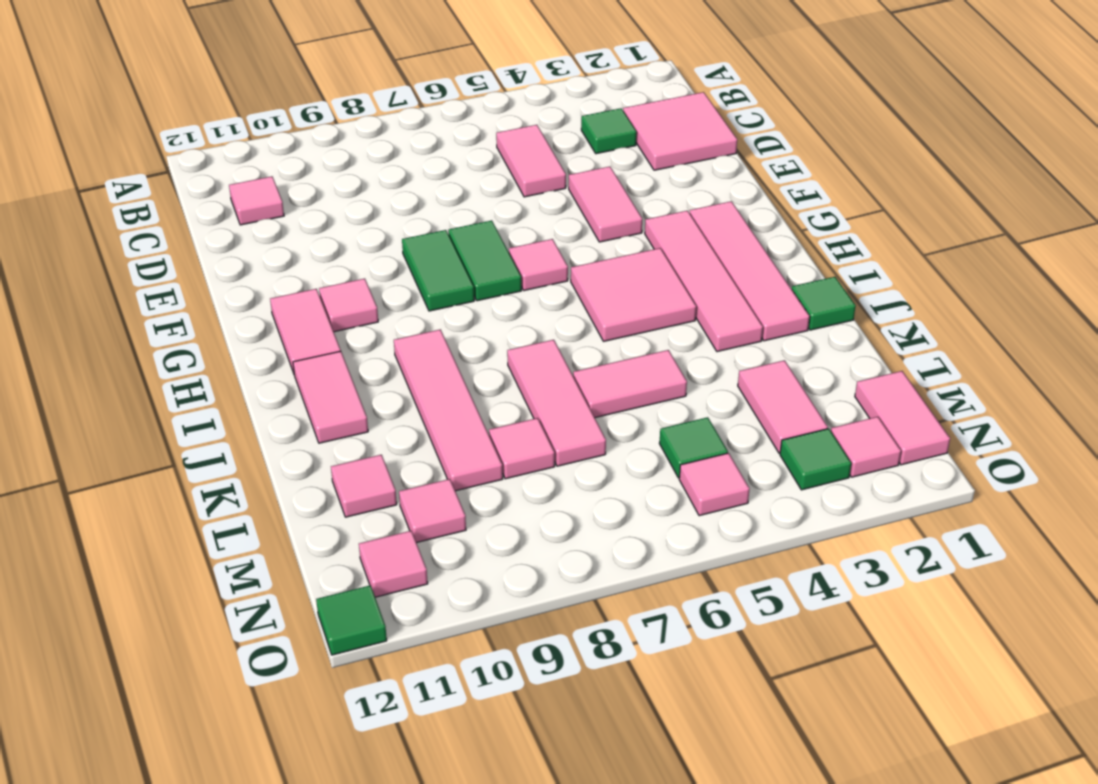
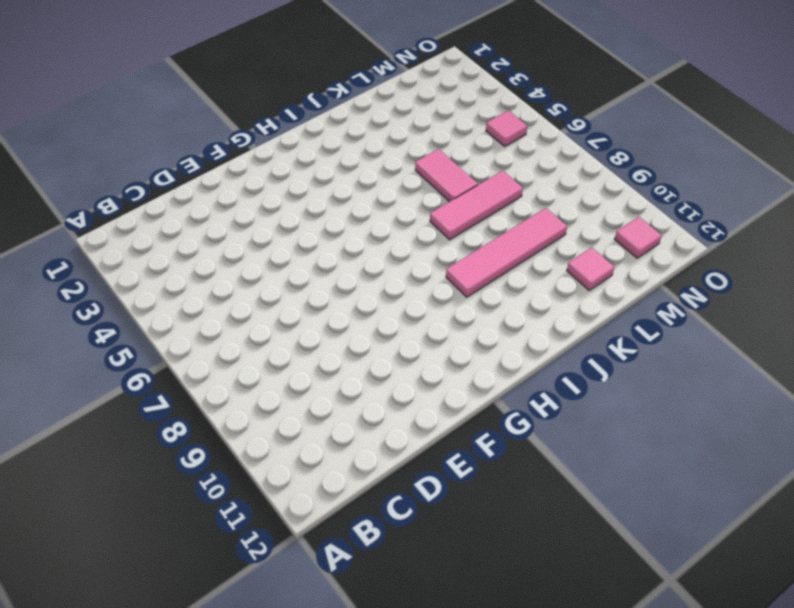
none -> pink tile C1:D2 level 1
none -> green tile C3 level 1
none -> pink tile C5:D5 level 1

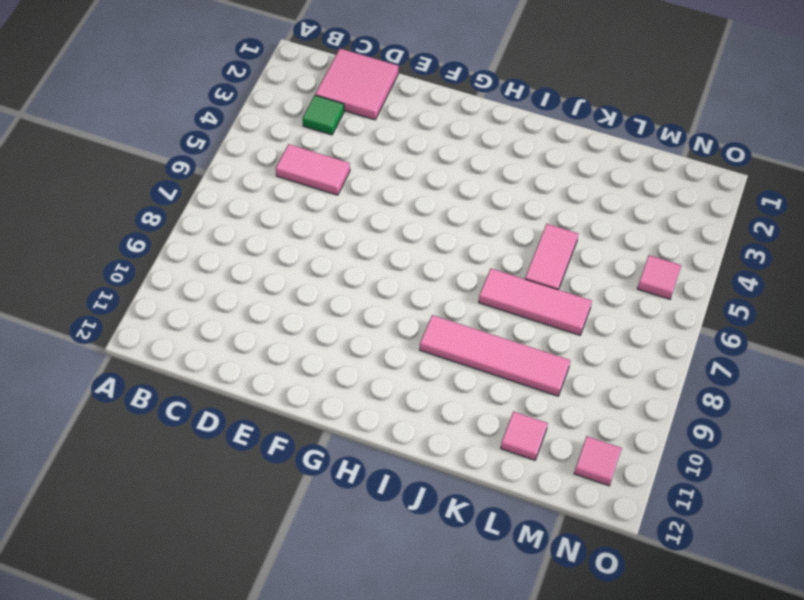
none -> pink tile C11 level 1
none -> pink tile E4:F4 level 1
none -> green tile F7:G7 level 1

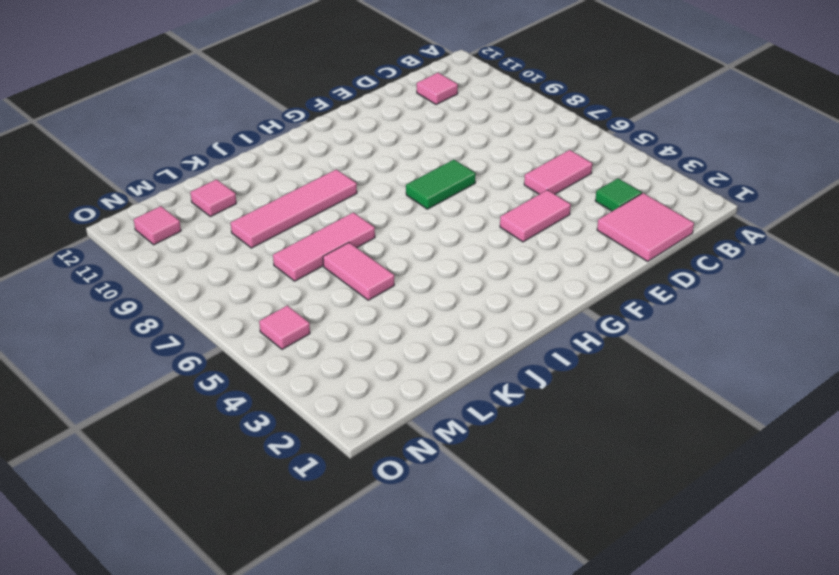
none -> green tile F8:G8 level 1
none -> pink tile G2:J2 level 1
none -> pink tile G3:J3 level 1

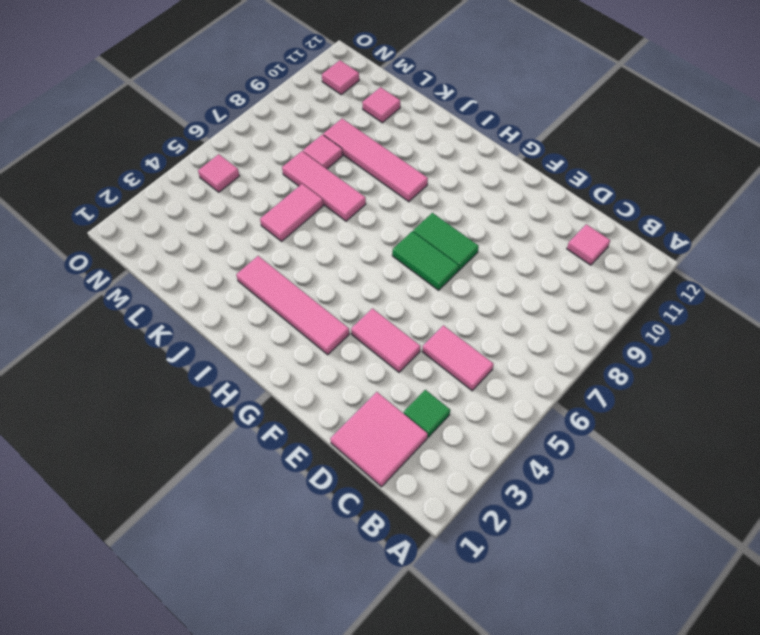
none -> pink tile G2:J2 level 1
none -> pink tile G6 level 1
none -> pink tile G10 level 1

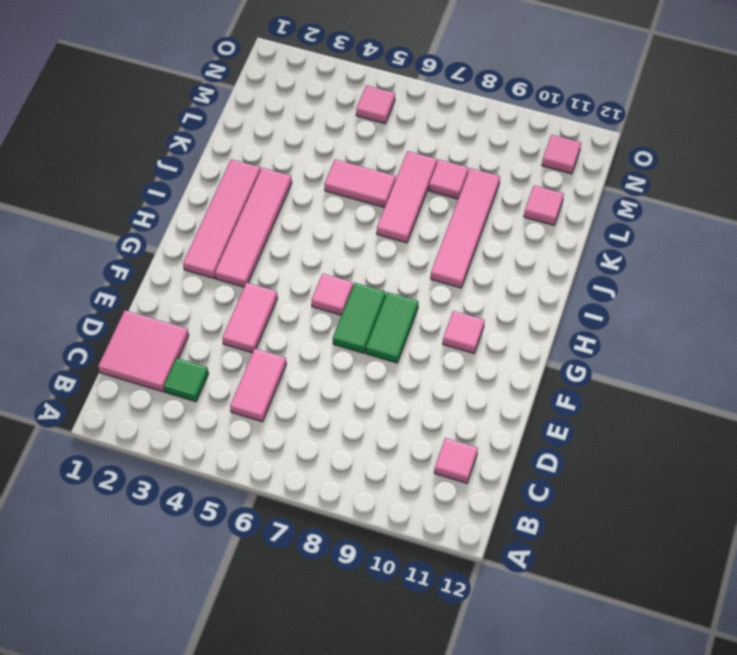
none -> pink tile G11:H11 level 1
none -> pink tile H4:I5 level 1
none -> pink tile I11:J11 level 1

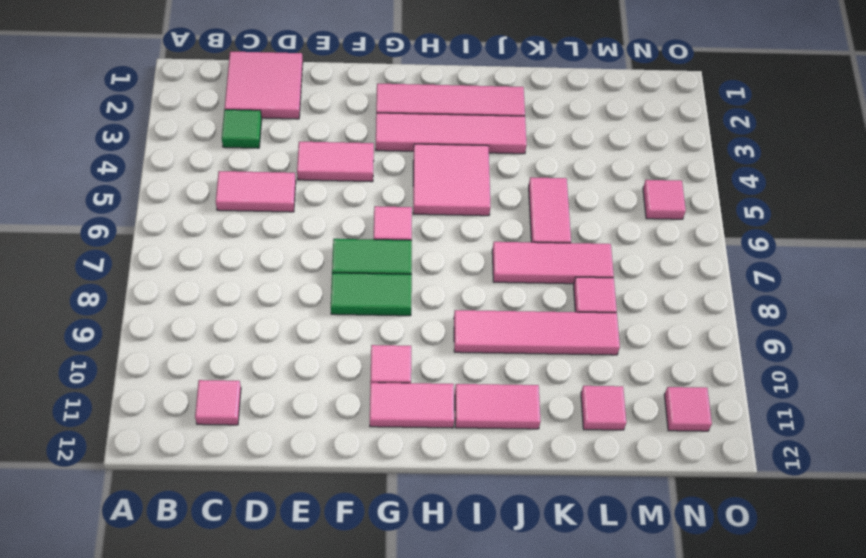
none -> green tile J1 level 1
none -> pink tile L3:M3 level 1
none -> pink tile M1:N1 level 1

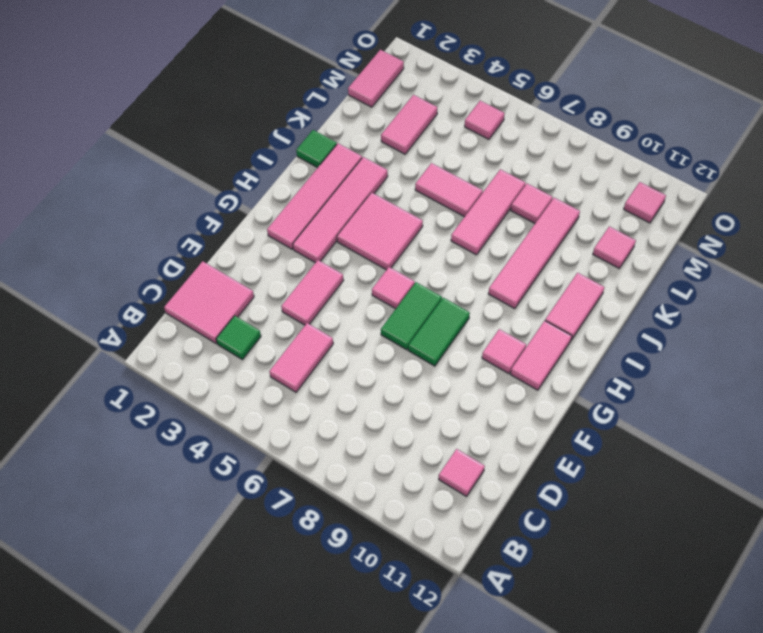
none -> green tile M5 level 1
none -> pink tile M10 level 1
none -> pink tile N2 level 1

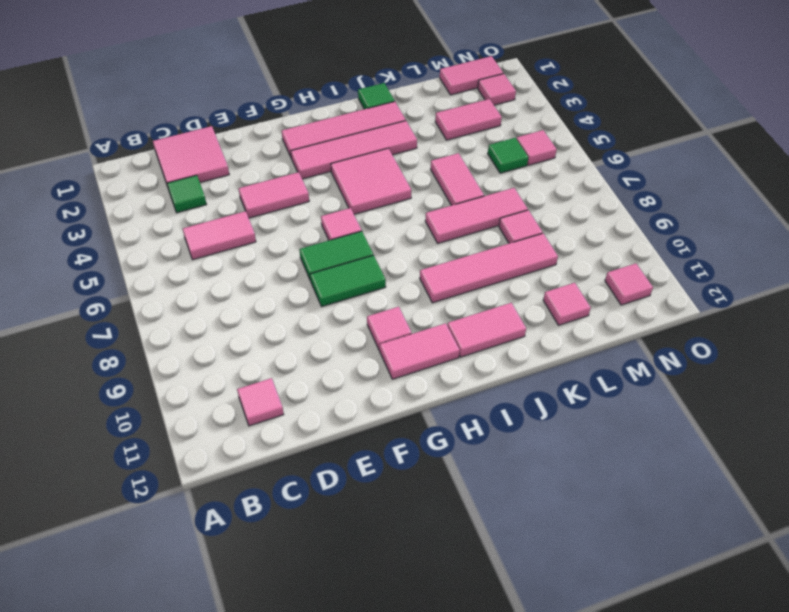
none -> pink tile M10 level 1
none -> green tile N3 level 1
none -> green tile O12 level 1

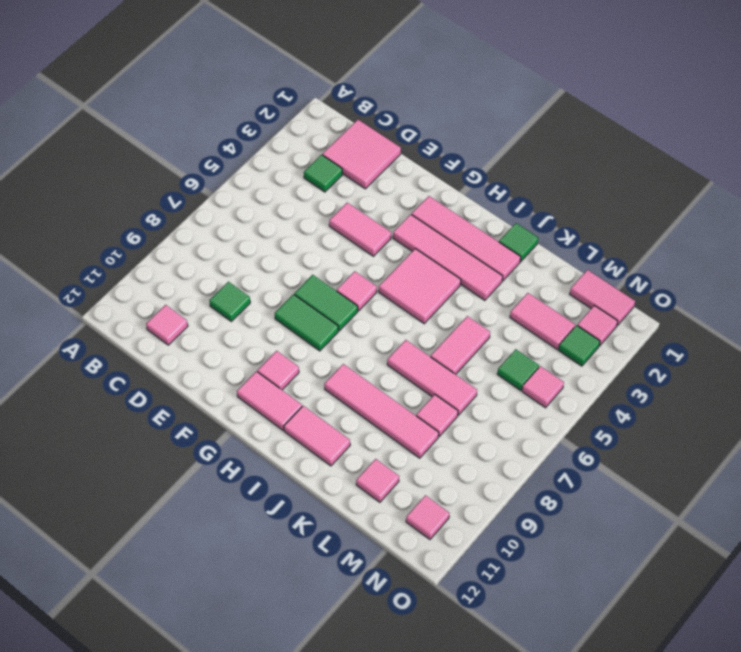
green tile D9 level 1 -> green tile O12 level 1
none -> pink tile C5:D5 level 1
none -> pink tile M10 level 1

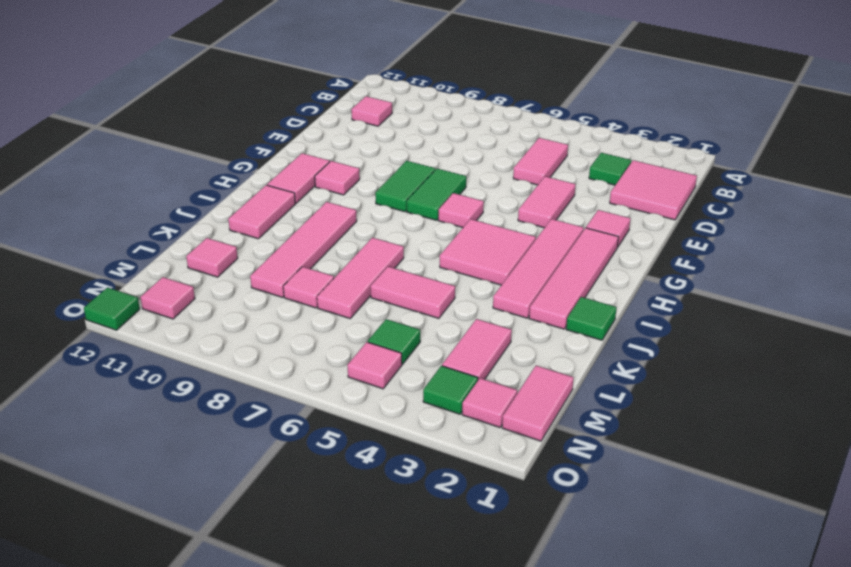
pink tile F2 level 1 -> pink tile M10 level 1

